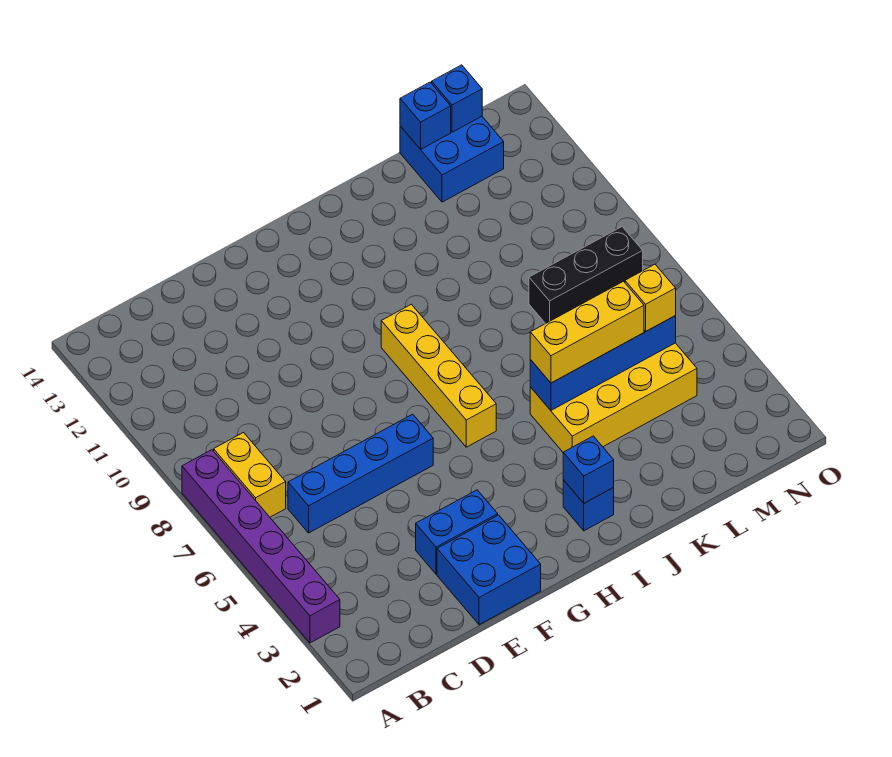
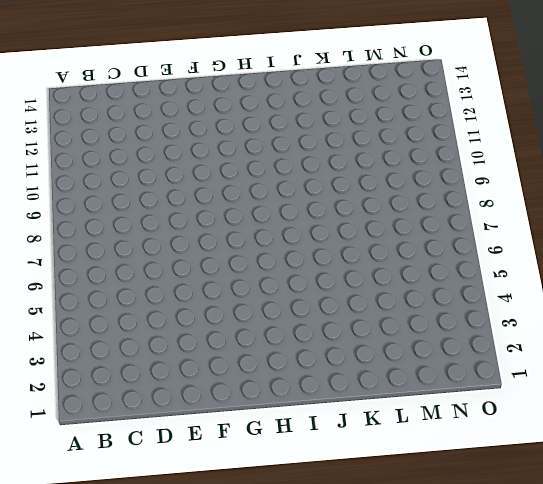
none -> purple brick A3:A8 level 1
none -> yellow brick B7:B8 level 1
none -> blue brick C6:F6 level 1

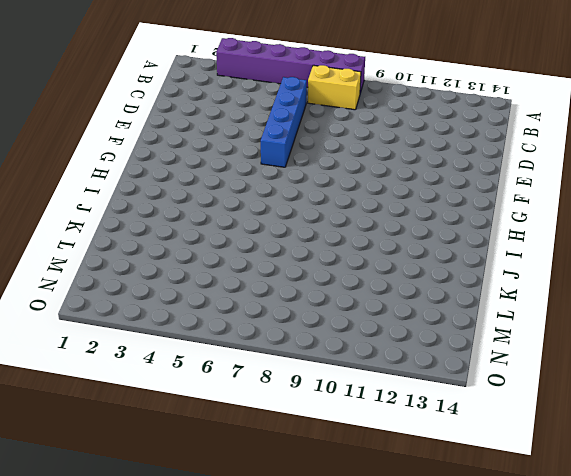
none -> blue brick E1:F2 level 1
none -> blue brick E3:F3 level 1
none -> yellow brick H6:H9 level 1

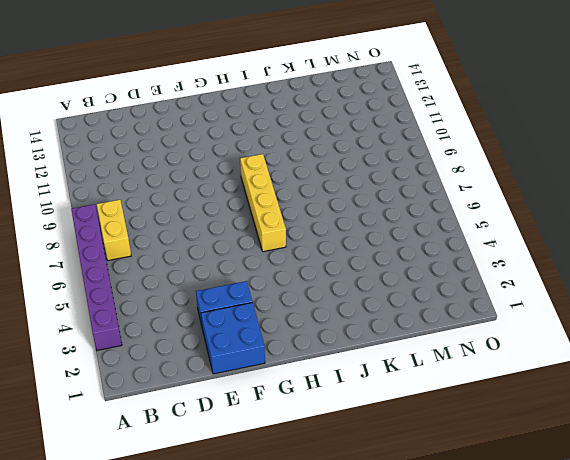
none -> blue brick C6:F6 level 1
none -> blue brick I2 level 1
none -> yellow brick J4:M5 level 1

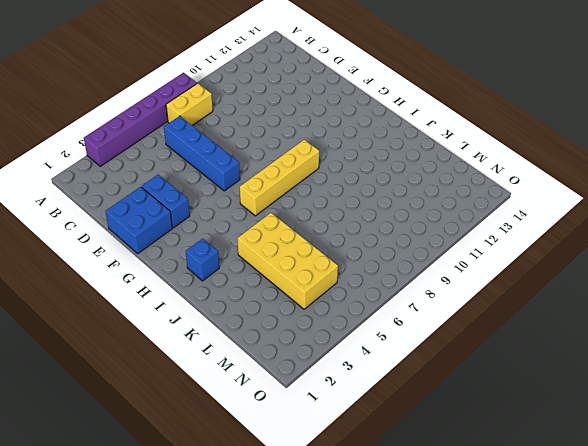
none -> black brick L8:N8 level 1
none -> blue brick L13:M14 level 1
none -> blue brick I2 level 2

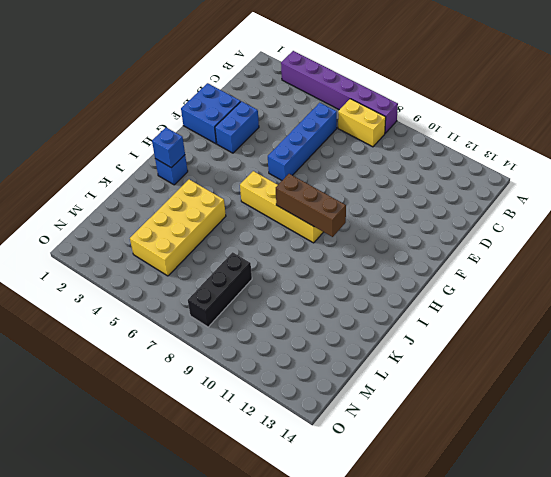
brown brick H8:H10 level 2 -> none
none -> blue brick L13:M14 level 1
none -> blue brick J5:M5 level 2
none -> blue brick L14 level 2

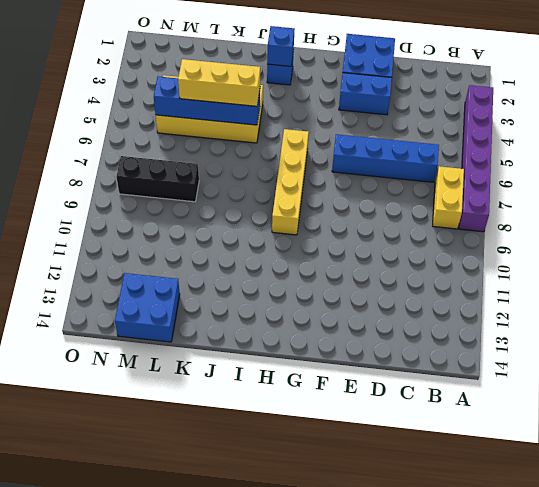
none -> blue brick L14 level 2
none -> blue brick M14 level 2
none -> yellow brick M5 level 3

